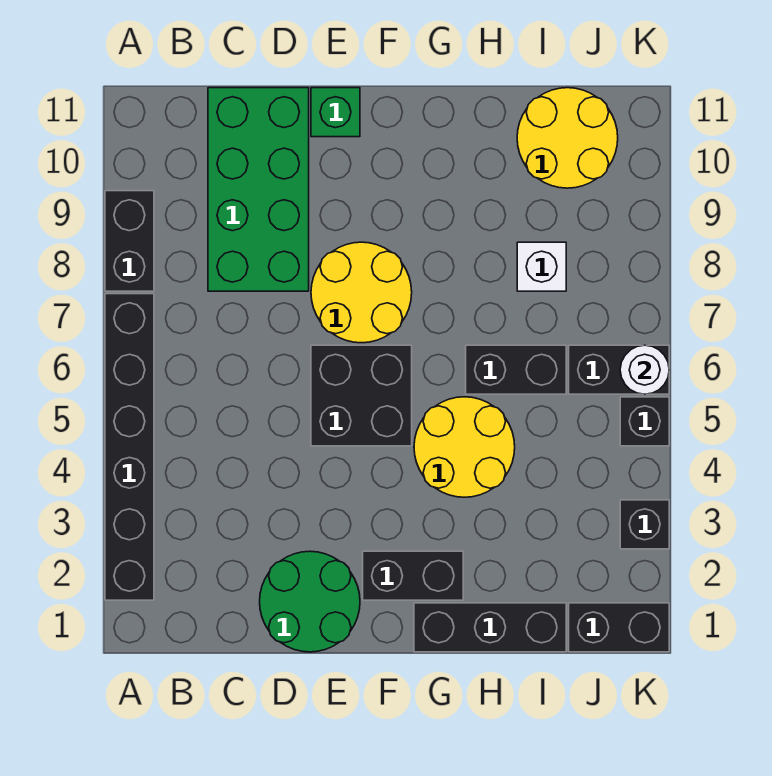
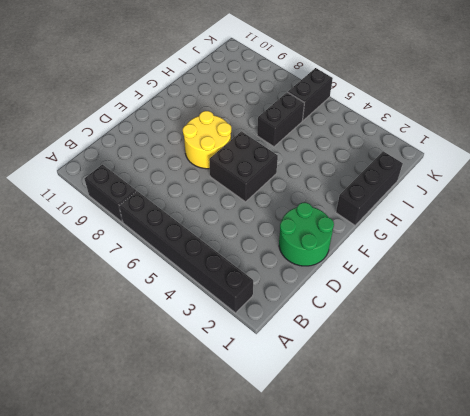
none -> green brick C8:D11 level 1
none -> green brick E11 level 1
none -> black brick F2:G2 level 1

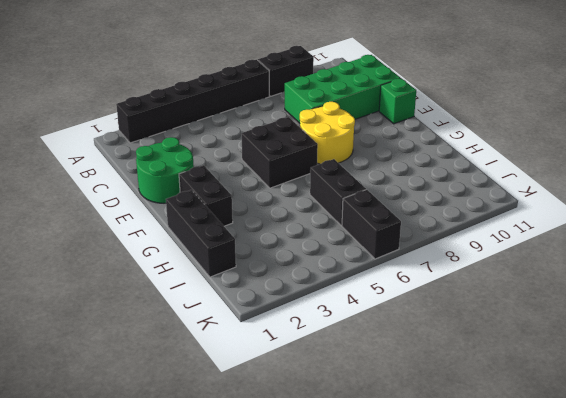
none -> yellow round brick G4:H5 level 1
none -> white brick I8 level 1
none -> yellow round brick I10:J11 level 1

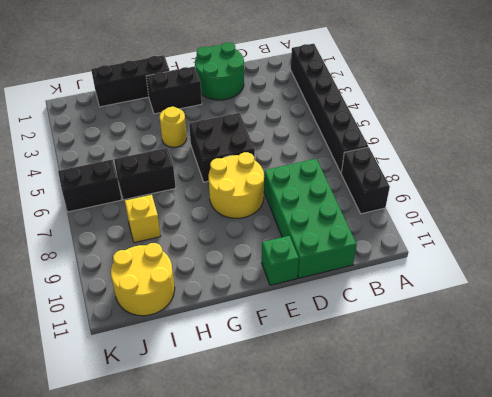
yellow round brick G4 level 1 -> yellow round brick G4:H5 level 1
yellow brick I8 level 1 -> white brick I8 level 1
none -> black brick J1:K1 level 1
none -> black brick K3 level 1
none -> black brick K5 level 1

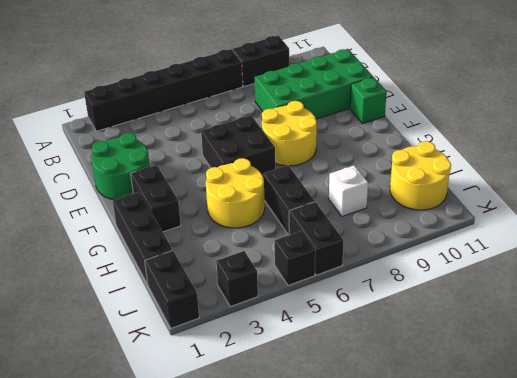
none -> white round brick K6 level 2

